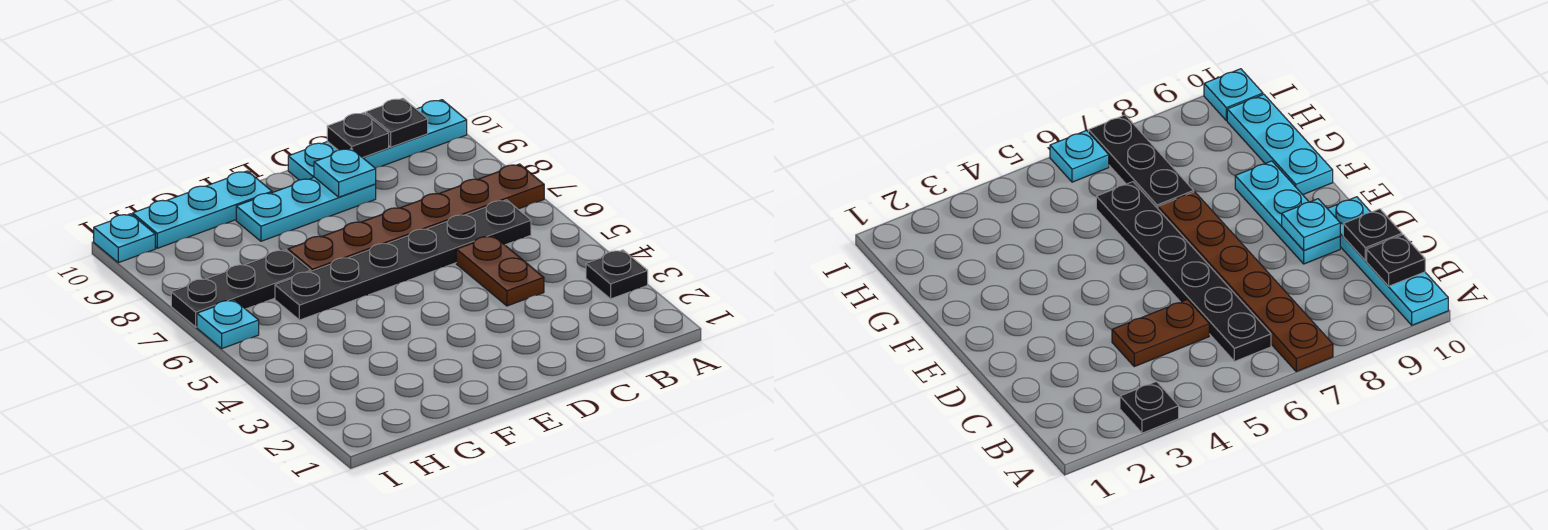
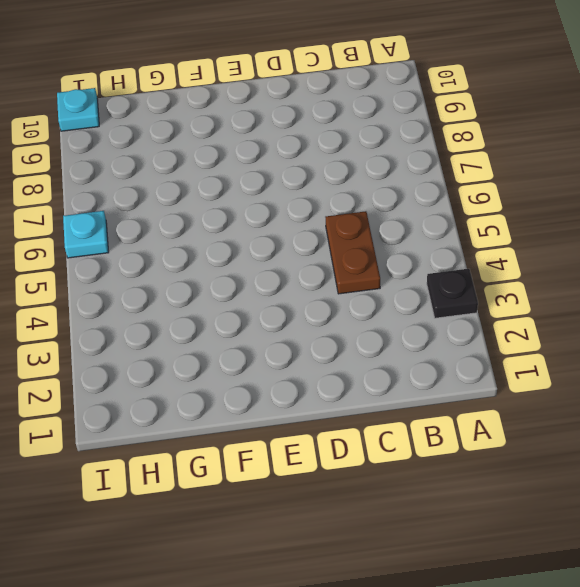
none -> brown plate A7:F7 level 1
none -> cyan plate A10:D10 level 1
none -> black plate B6:G6 level 1

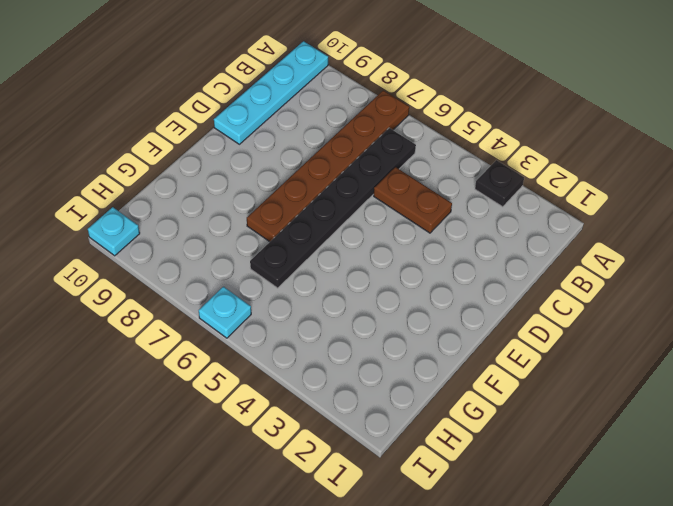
none -> cyan plate D9:F9 level 1
none -> cyan plate F10:H10 level 1
none -> black plate G7:I7 level 1

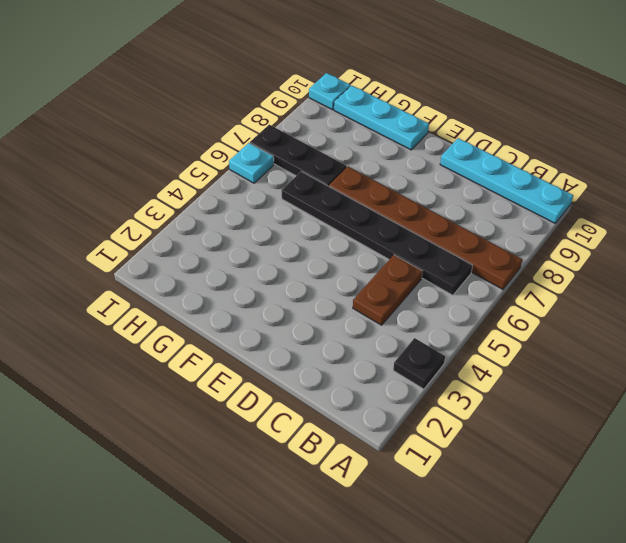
none -> cyan plate D9:F9 level 1
none -> black plate B10 level 2
none -> black plate C10 level 2

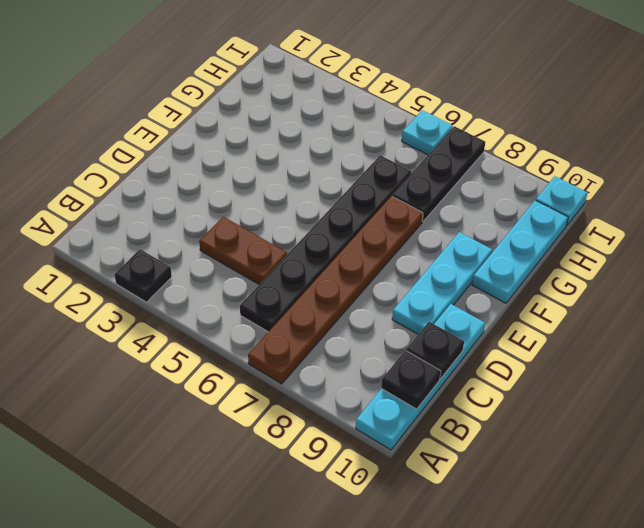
none -> cyan plate D9 level 2

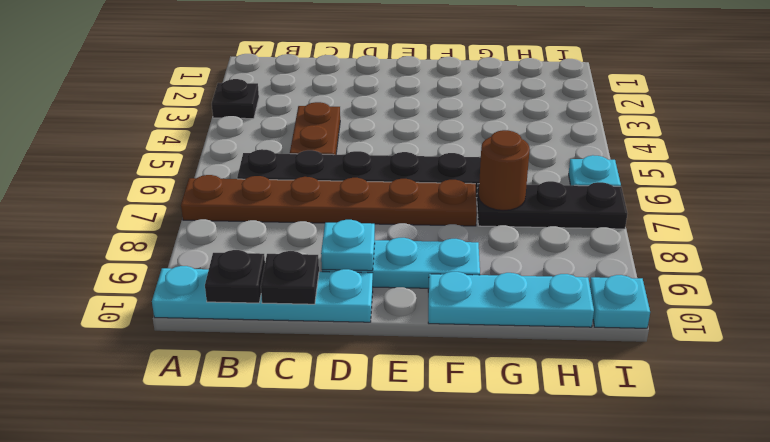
brown round brick G7 level 2 -> none

